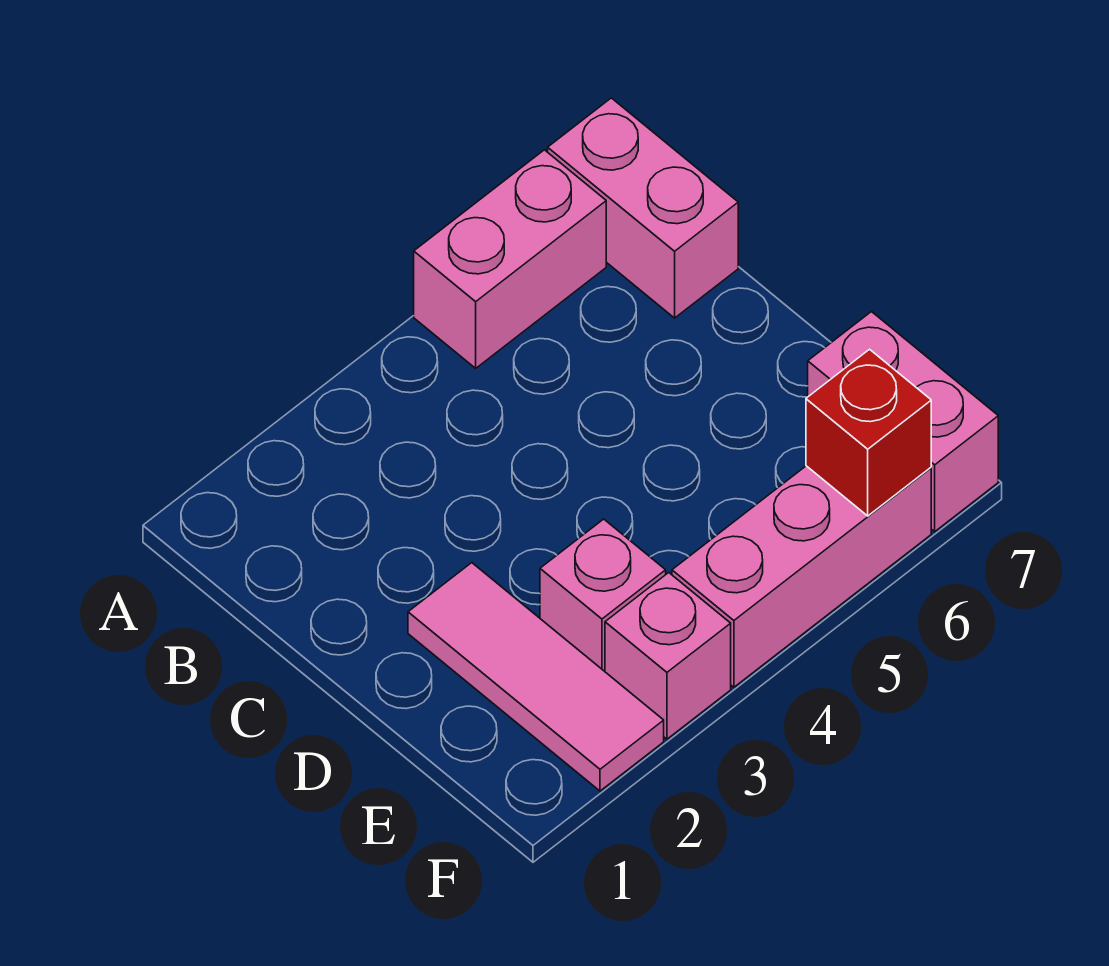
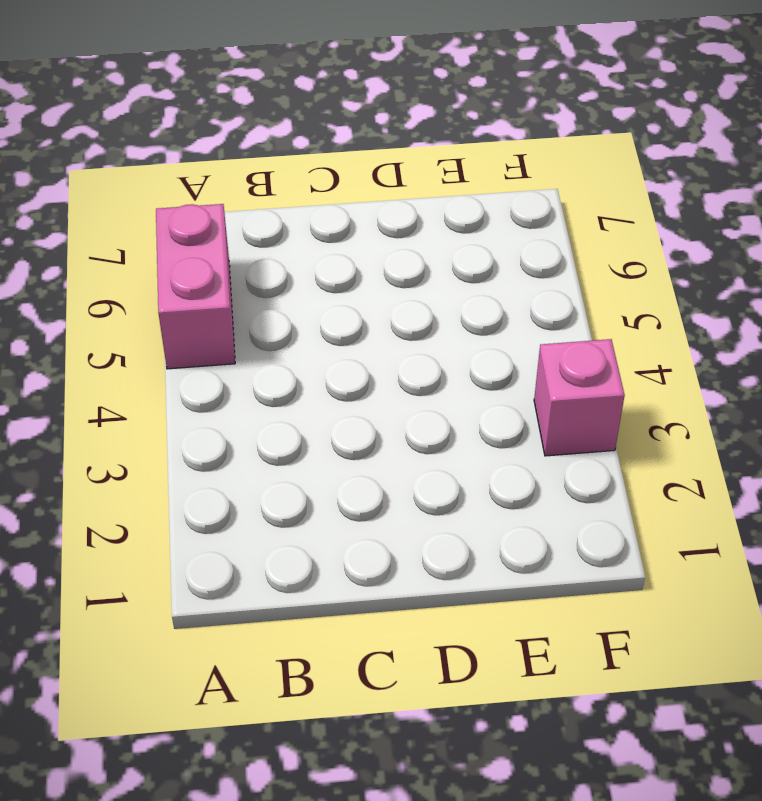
none -> pink brick A7:B7 level 1
none -> pink tile D2:F2 level 1

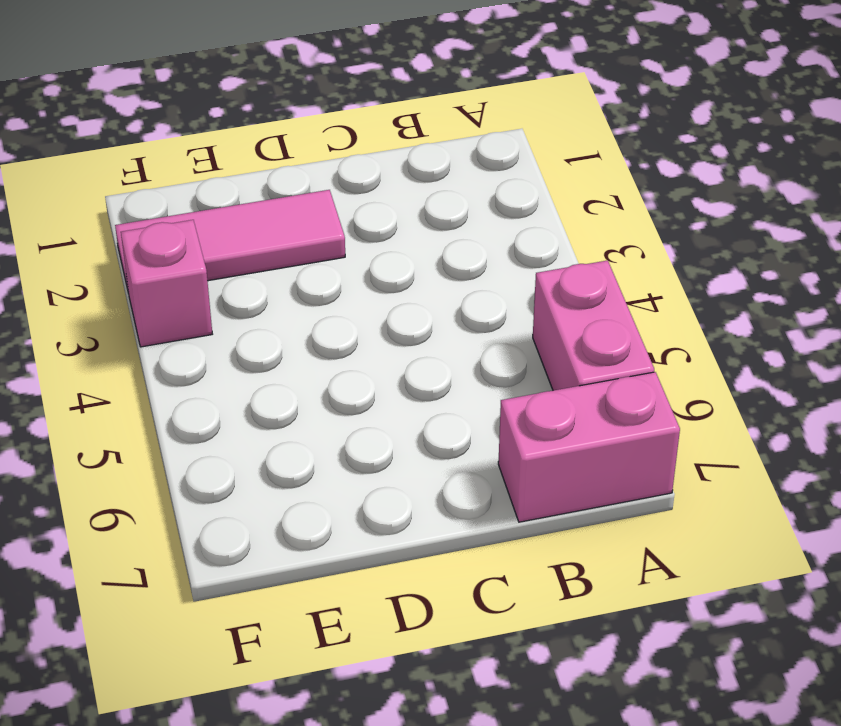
none -> pink brick E3 level 1
none -> pink brick E7:F7 level 1

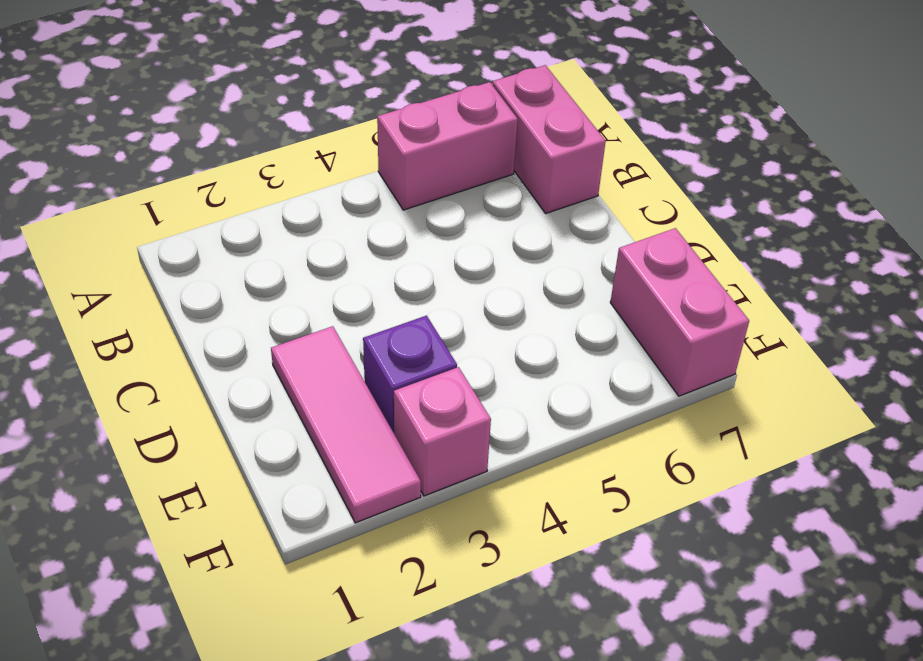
purple brick E3 level 1 -> pink brick E3 level 1
none -> pink brick F4:F6 level 1
none -> red brick F6 level 2

